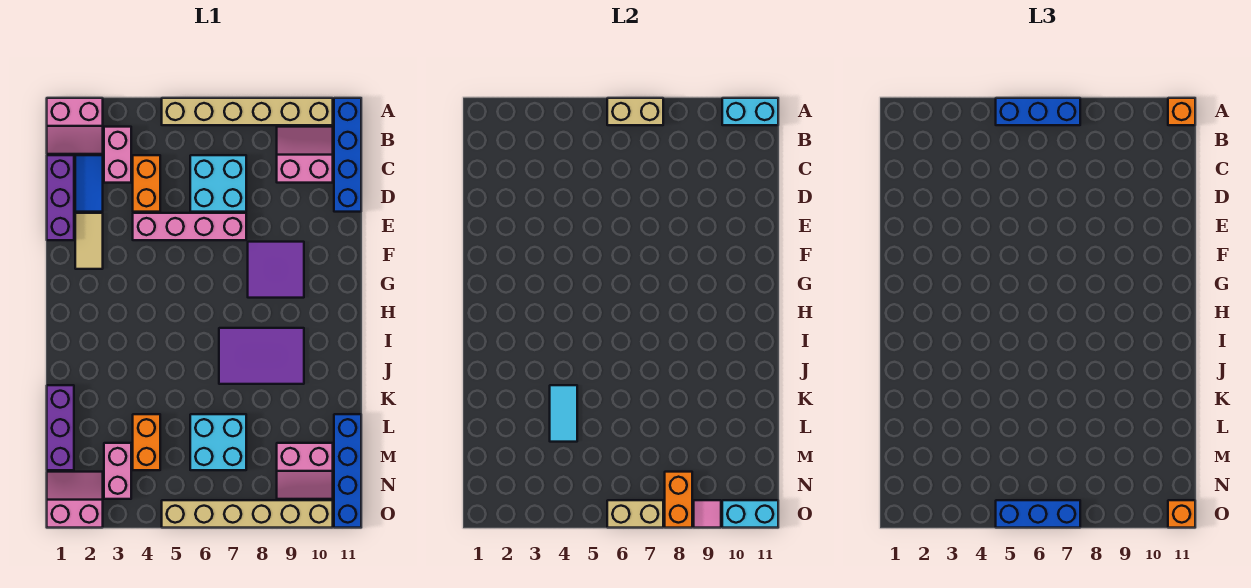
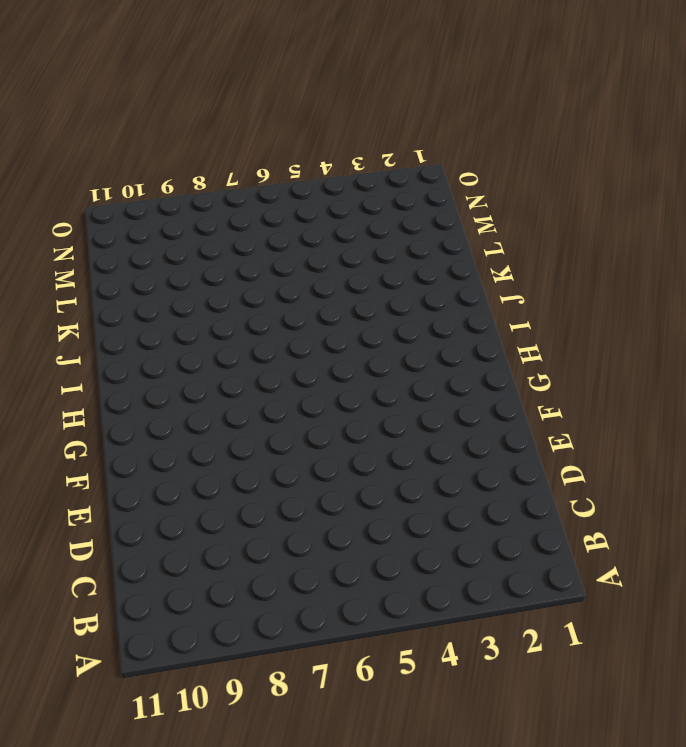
none -> pink slope A1:B2 level 1 top A
none -> tan brick A5:A10 level 1
none -> blue brick A11:D11 level 1
none -> pink brick B3:C3 level 1

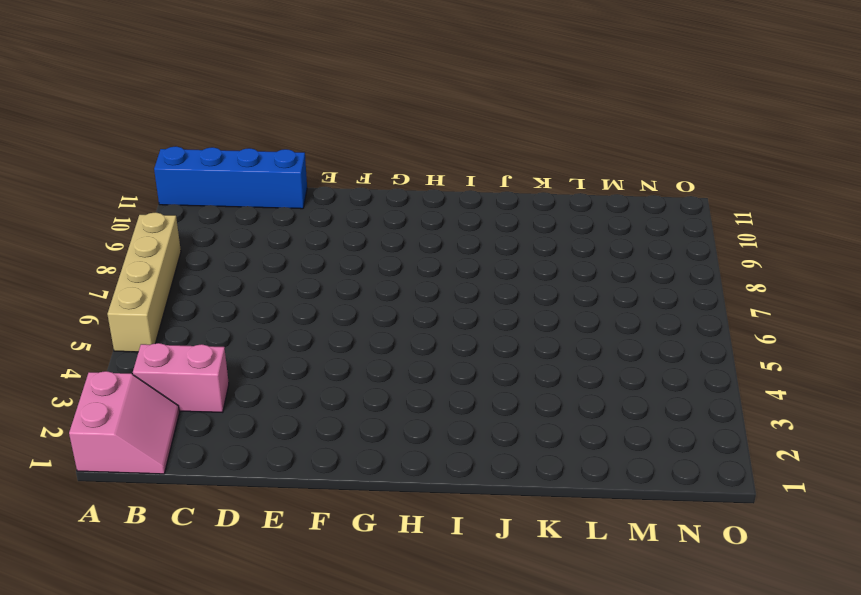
tan brick A5:A8 level 1 -> tan brick A5:A10 level 1
none -> pink slope B9:C10 level 1 top C
none -> purple brick C1:E1 level 1
none -> blue tile C2:D2 level 1
none -> orange brick C4:D4 level 1

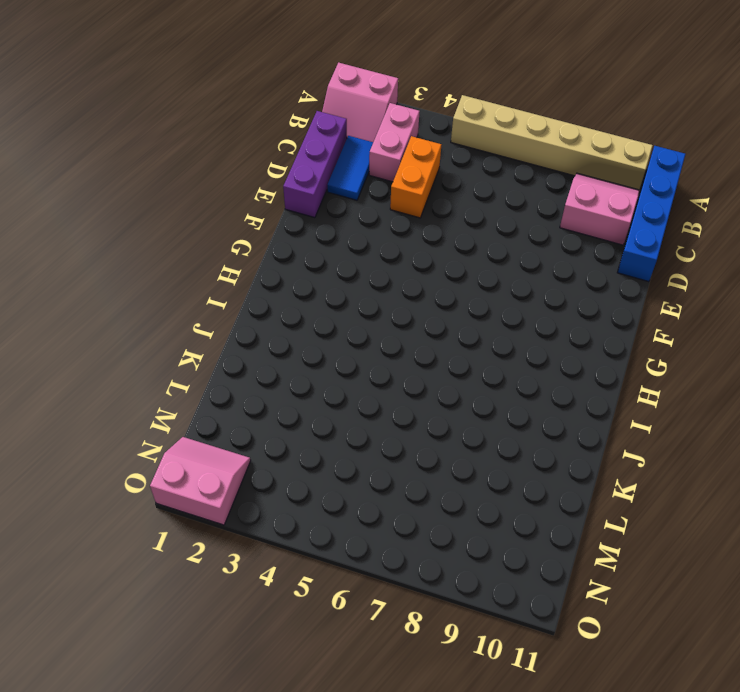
none -> cyan brick C6:D7 level 1
none -> tan tile E2:F2 level 1
none -> pink brick E4:E7 level 1
none -> purple tile F8:G9 level 1

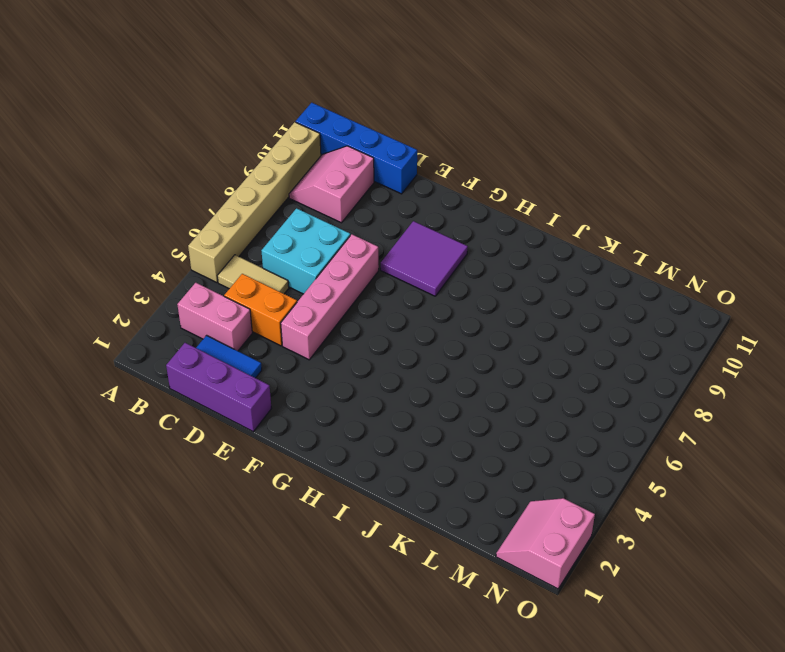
tan tile B5:C5 level 1 -> tan tile E2:F2 level 1
none -> pink slope A1:B2 level 1 top A
none -> purple tile I7:J9 level 1
none -> purple brick K1:M1 level 1
none -> orange brick L4:M4 level 1

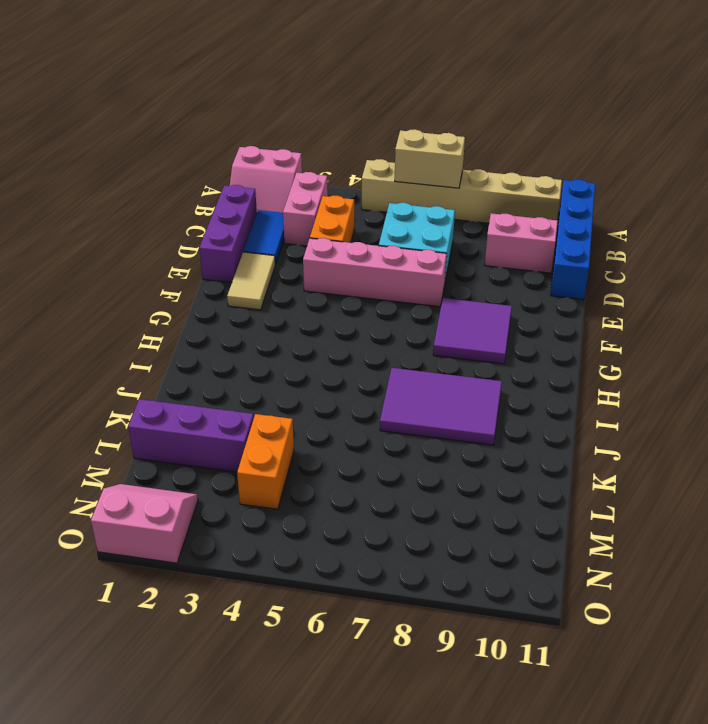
purple brick L1:L3 level 1 -> purple brick K1:M1 level 1
none -> cyan brick L6:M7 level 1
none -> blue brick L11:O11 level 1
none -> pink brick M3:N3 level 1
none -> pink slope M9:N10 level 1 top M

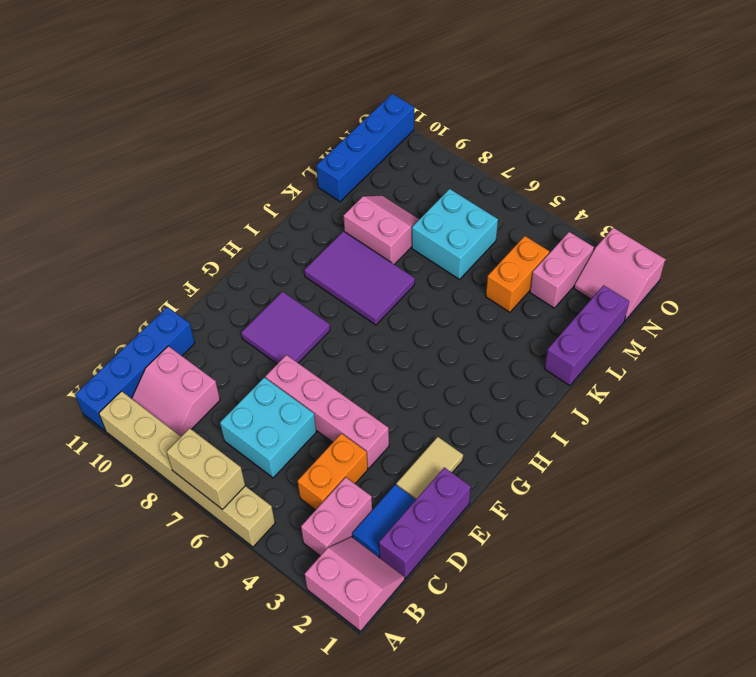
pink slope K8:L9 level 1 top K -> pink slope M9:N10 level 1 top M
none -> tan brick O5:O10 level 1
none -> cyan brick A10:A11 level 2
none -> cyan tile K4:L4 level 2
none -> orange brick N8:O8 level 2

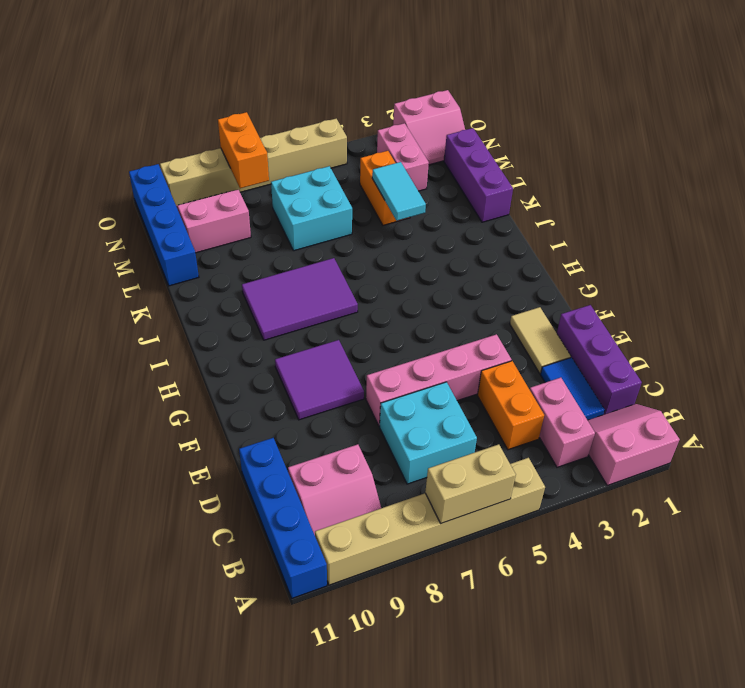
none -> cyan brick A10:A11 level 2
none -> tan brick O6:O7 level 2
none -> pink tile O9 level 2
none -> cyan brick O10:O11 level 2

